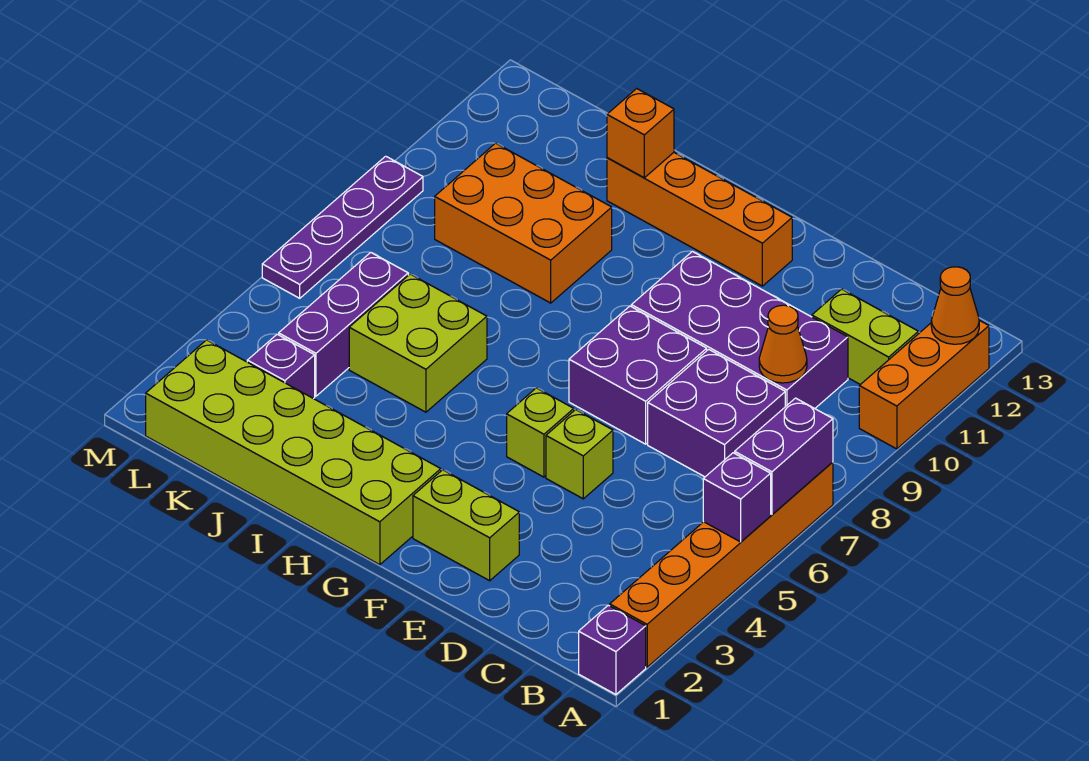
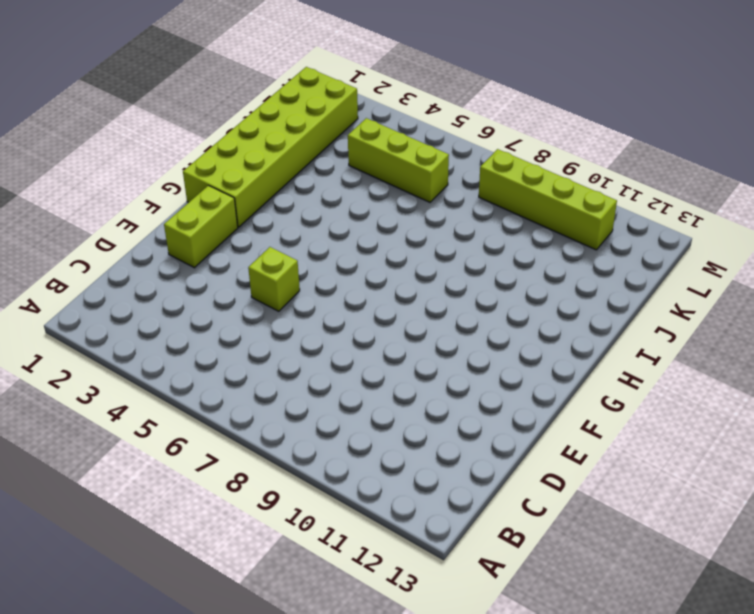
lime brick K4:K6 level 1 -> purple brick K4:K6 level 1
lime brick L8:L11 level 1 -> none
none -> purple brick A1 level 1
none -> orange brick A2:A7 level 1
none -> orange brick A10:A12 level 1

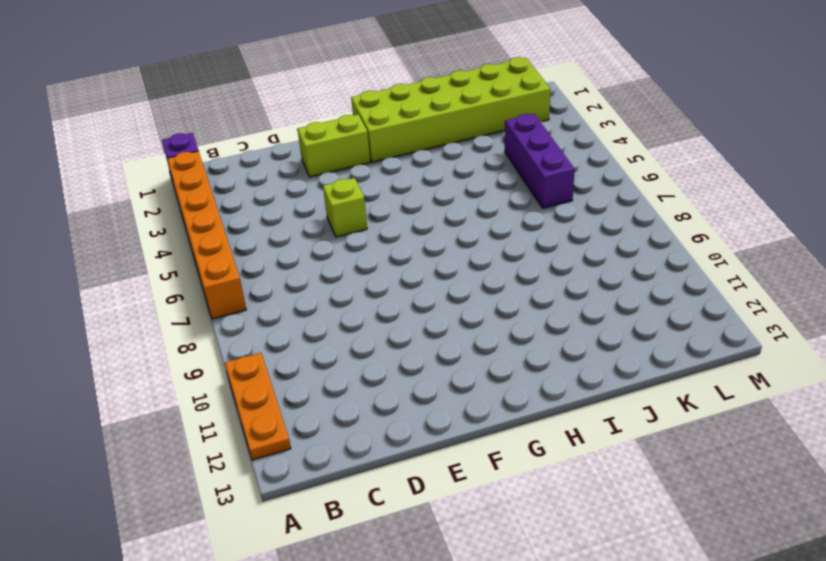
orange plate A10:A12 level 1 -> orange brick A10:A12 level 1
none -> lime brick B11:C11 level 1
none -> purple brick C7:D8 level 1
none -> purple brick C9:F10 level 1

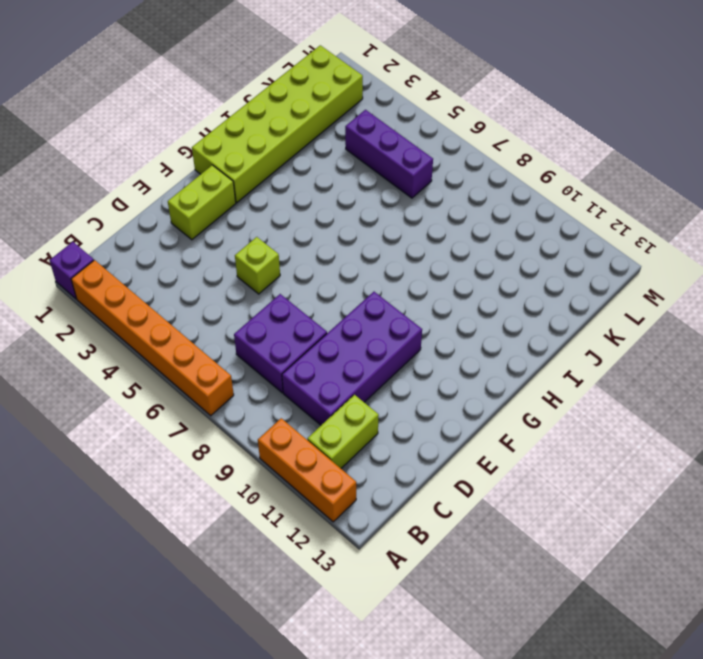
none -> purple brick E7:F8 level 1
none -> lime brick F5 level 1
none -> orange brick F12:I12 level 1

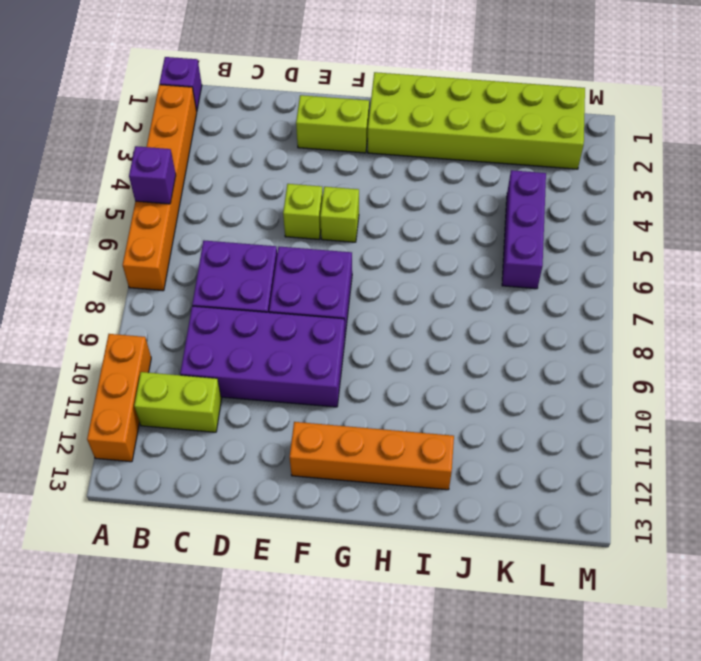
none -> lime brick I5:J6 level 1
none -> orange brick I9:K10 level 1
none -> purple brick K3 level 1

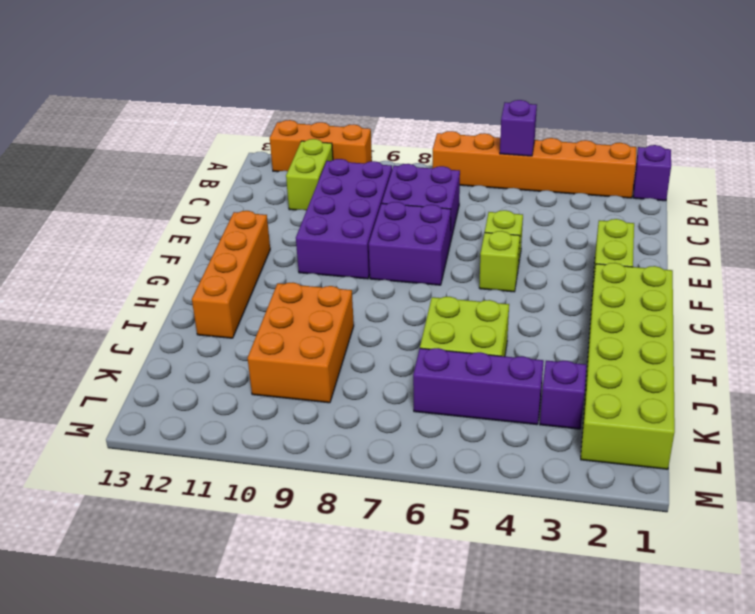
none -> purple plate M6:M9 level 1
none -> purple brick A6:A7 level 2
none -> orange cone A12 level 2

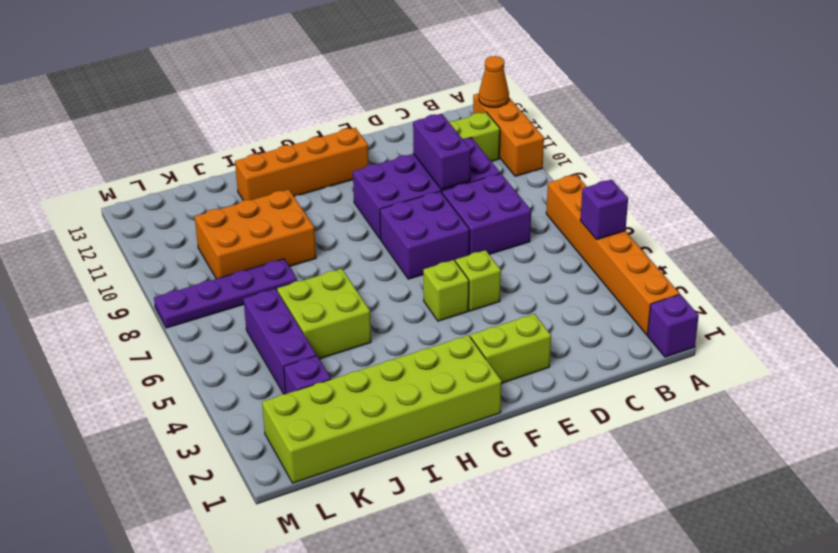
purple brick D9:D10 level 2 -> purple brick A6:A7 level 2
purple plate J8:M8 level 1 -> purple plate M6:M9 level 1
none -> orange cone C9 level 2
none -> orange brick I12 level 2

